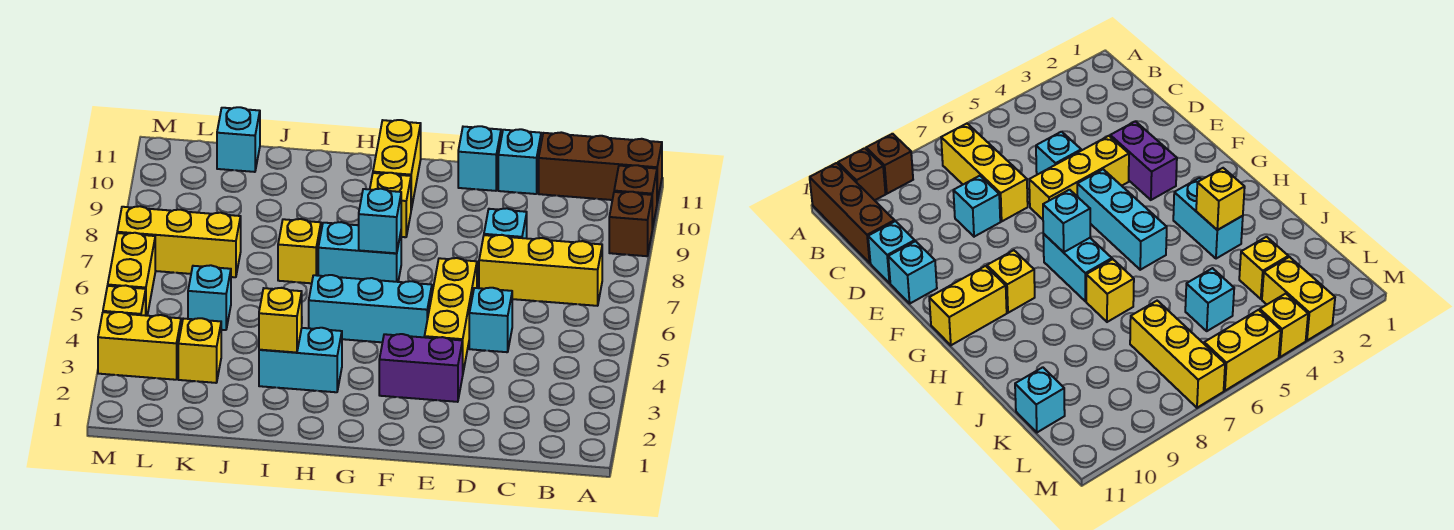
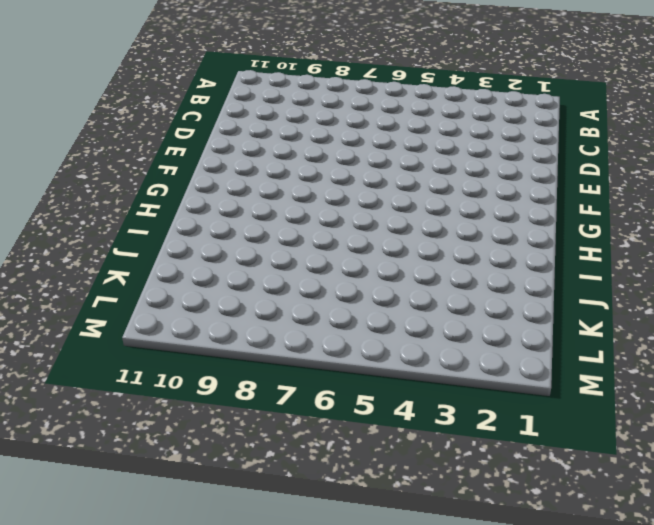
none -> brown brick A9 level 1
none -> brown brick A10 level 1
none -> brown brick A11:C11 level 1

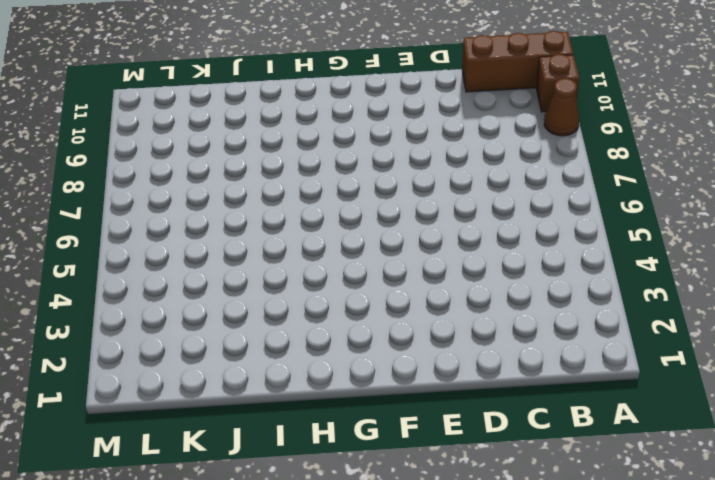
brown cone A9 level 1 -> brown brick A9 level 1
none -> yellow brick B7:D7 level 1
none -> cyan brick D5 level 1
none -> cyan brick D8 level 1

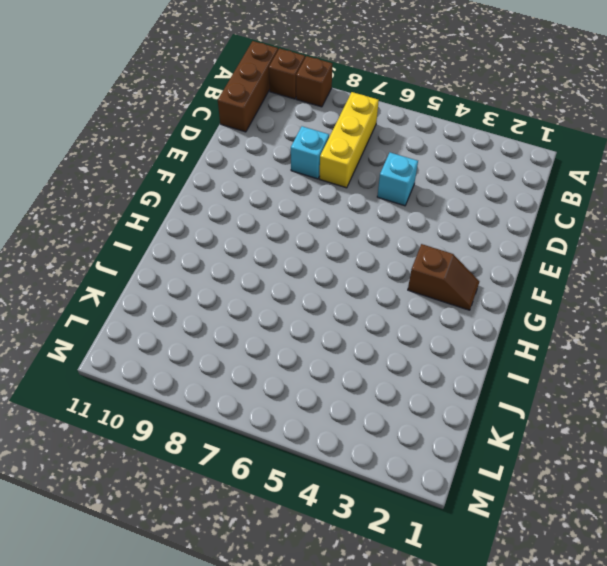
brown slope G2:G3 level 1 top 3 -> none
none -> cyan brick D11 level 1
none -> purple brick E3:F3 level 1
none -> yellow brick E4:E6 level 1

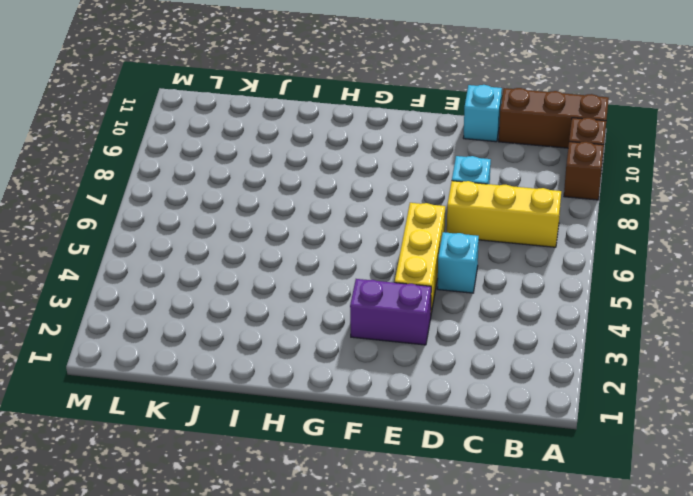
none -> cyan brick E11 level 1
none -> cyan brick F5:H5 level 1
none -> cyan brick G7:H7 level 1

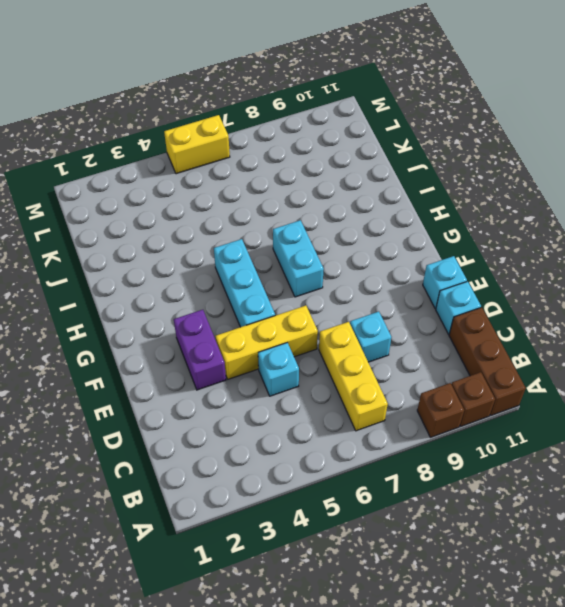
none -> yellow brick G9 level 1
none -> yellow brick G10:G11 level 1
none -> cyan brick H3:I3 level 1

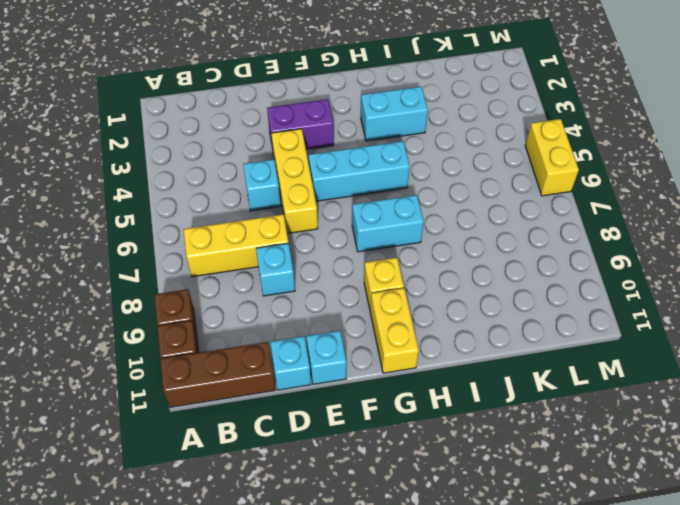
none -> yellow brick I7 level 1
none -> yellow brick K3 level 1
none -> cyan brick K5 level 1

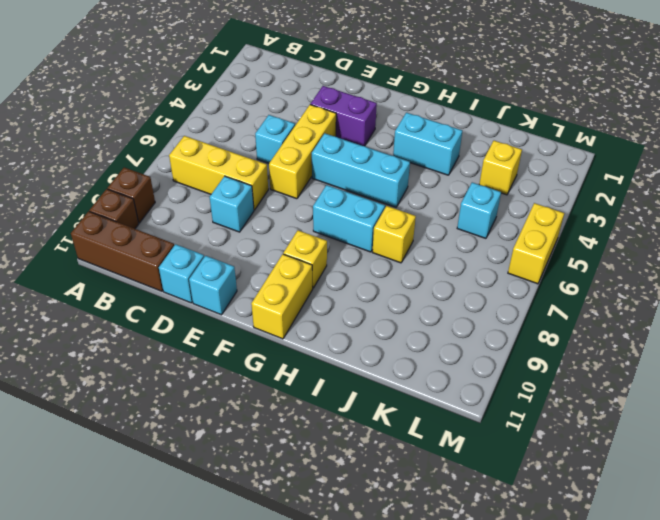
none -> yellow brick K7:M7 level 1
none -> cyan brick K11 level 1
none -> yellow brick L3:M3 level 1

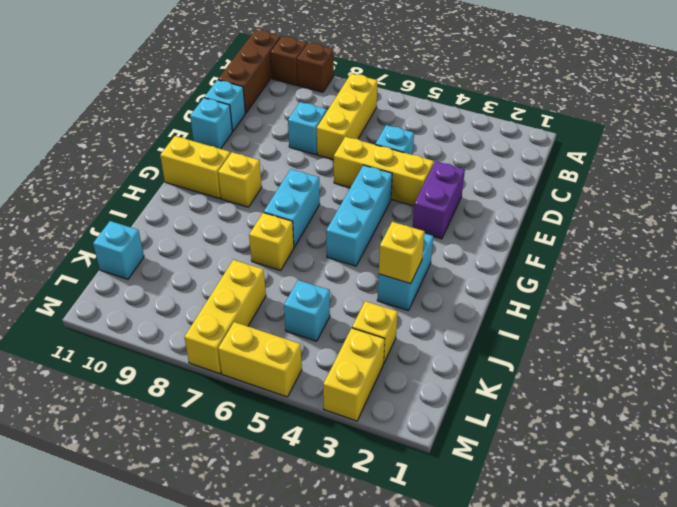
none -> yellow brick M4 level 1
none -> cyan brick G7 level 2

